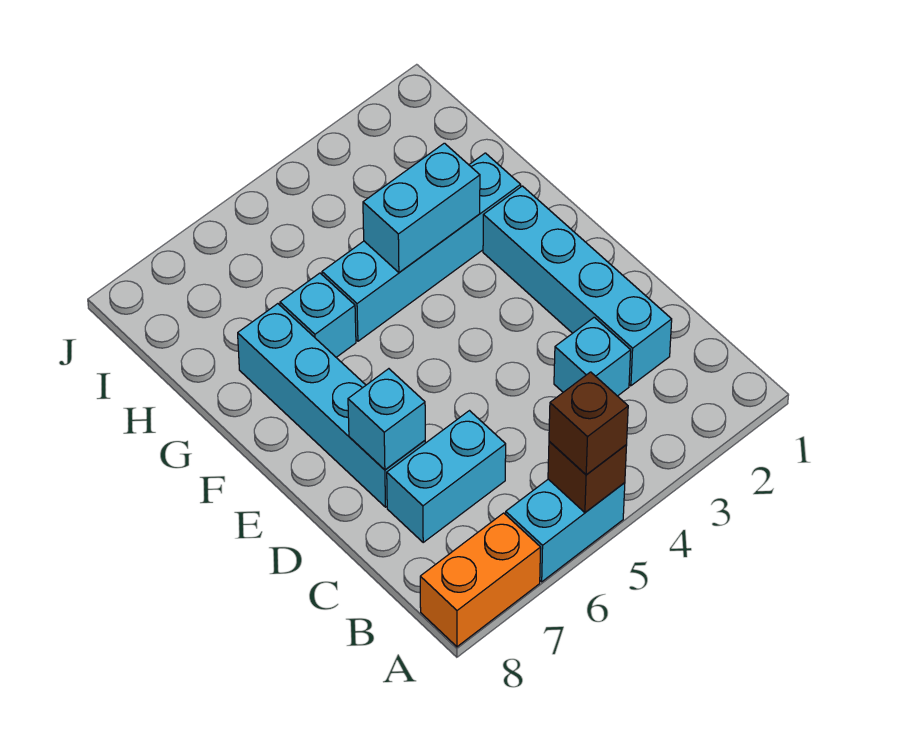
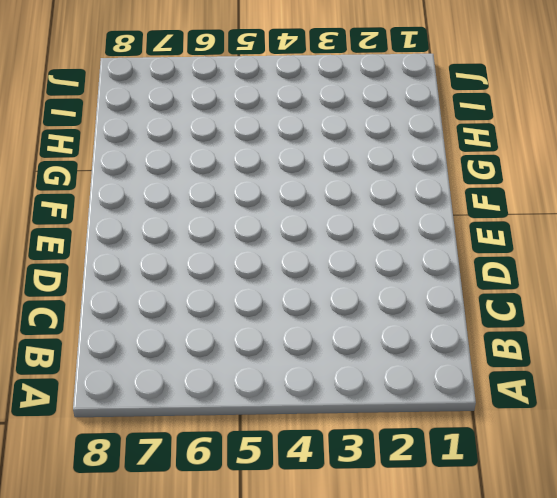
none -> cyan brick A5:A6 level 1
none -> orange brick A7:A8 level 1
none -> cyan brick C2:F2 level 1

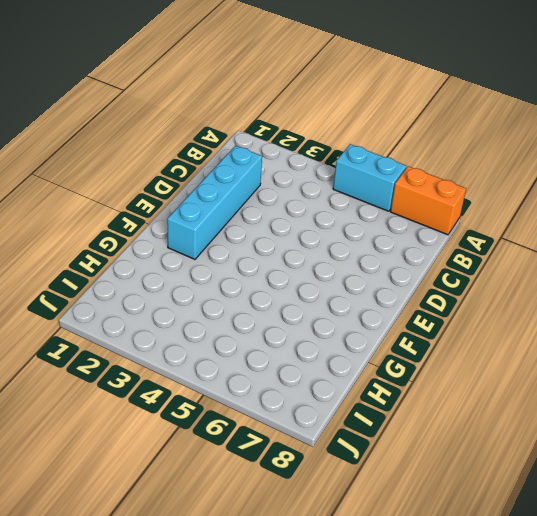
none -> cyan brick C3 level 1
none -> cyan brick C6:C7 level 1
none -> cyan brick D7:G7 level 1

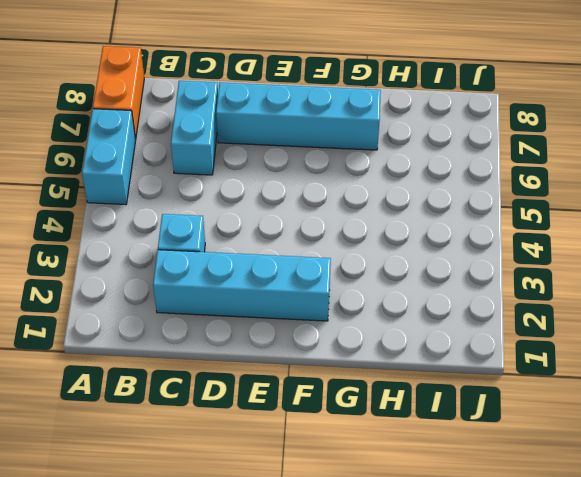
none -> cyan brick G2:G5 level 1
none -> cyan brick G6 level 1
none -> brown brick A5 level 2

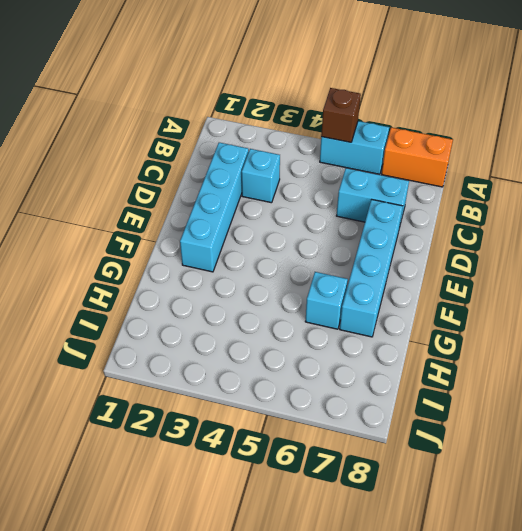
none -> cyan brick G2:G5 level 1
none -> cyan brick D7 level 2
none -> cyan brick G3:G4 level 2

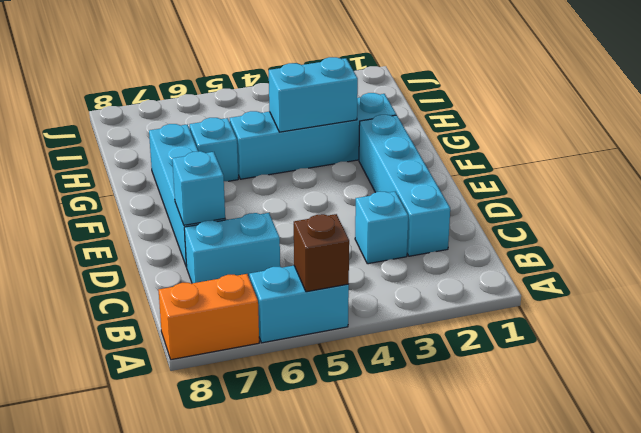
none -> brown brick A5 level 3

